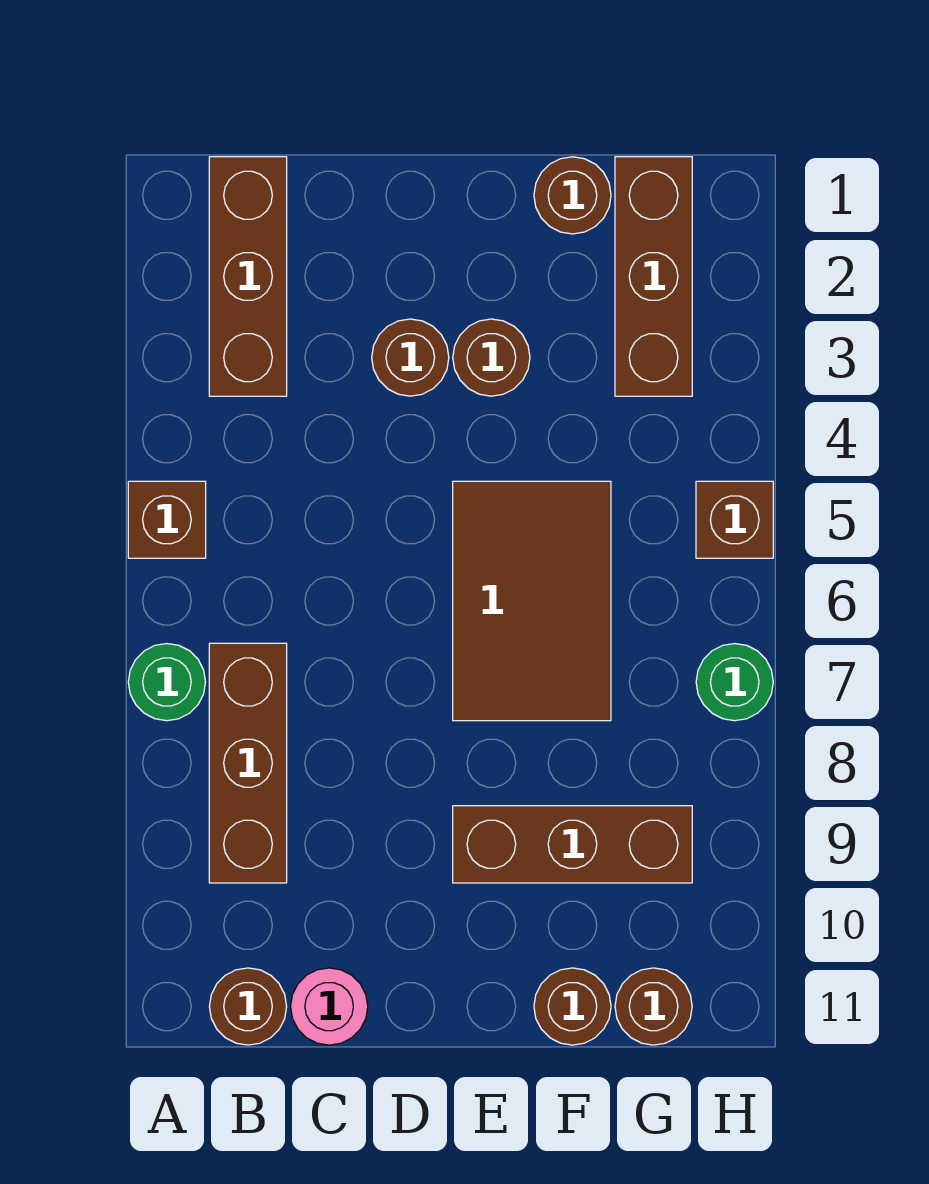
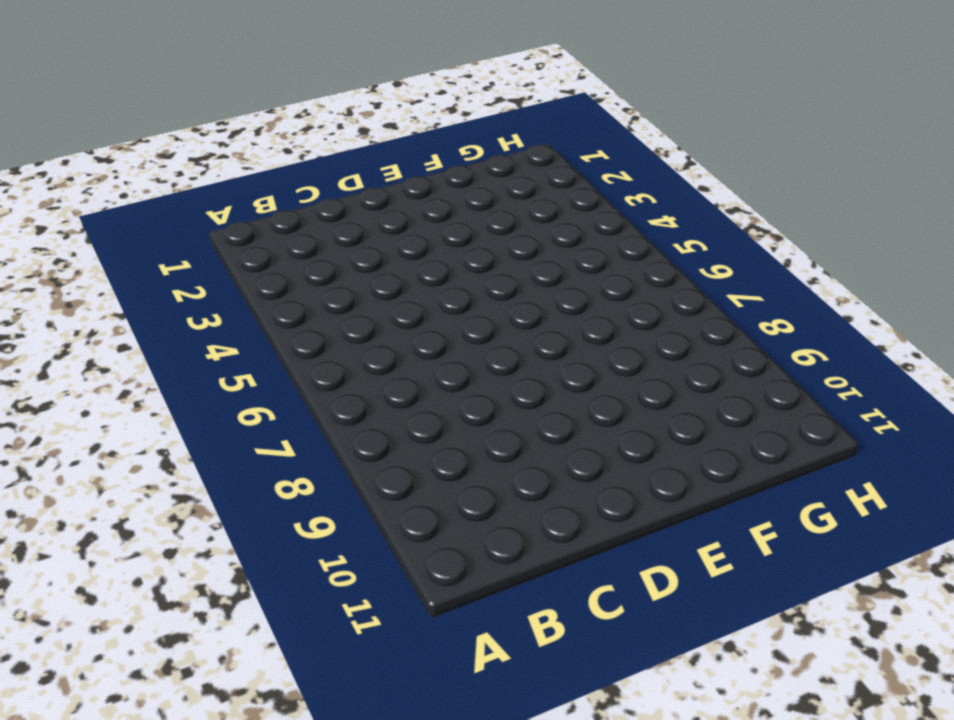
none -> brown brick A5 level 1
none -> green round brick A7 level 1
none -> brown brick B1:B3 level 1

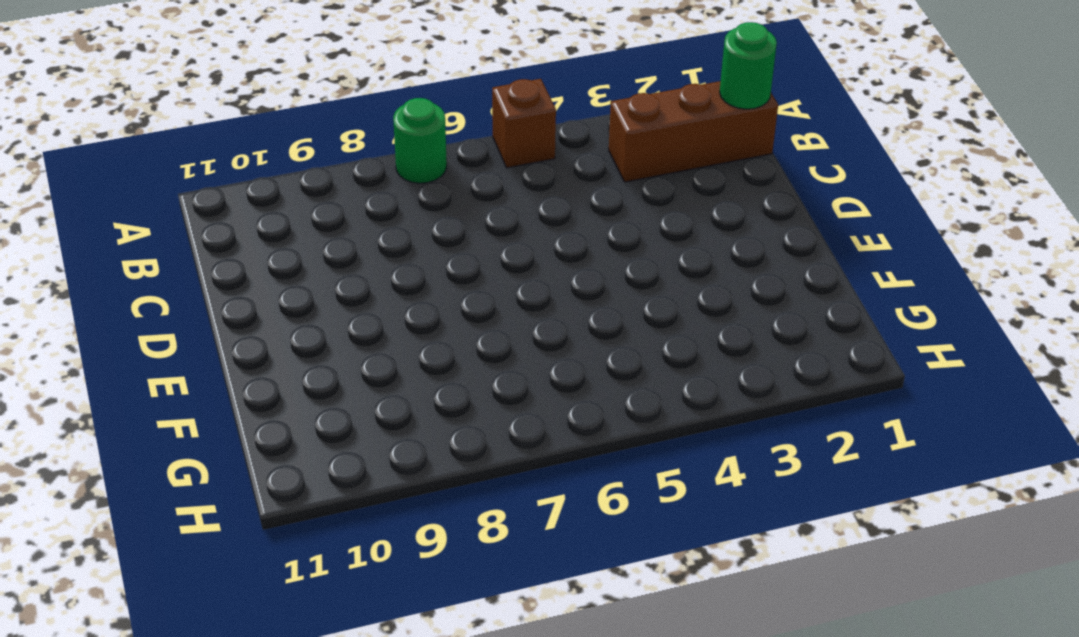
green round brick B1 level 2 -> green round brick H7 level 1
none -> brown brick B7:B9 level 1
none -> brown round brick B11 level 1
none -> pink round brick C11 level 1

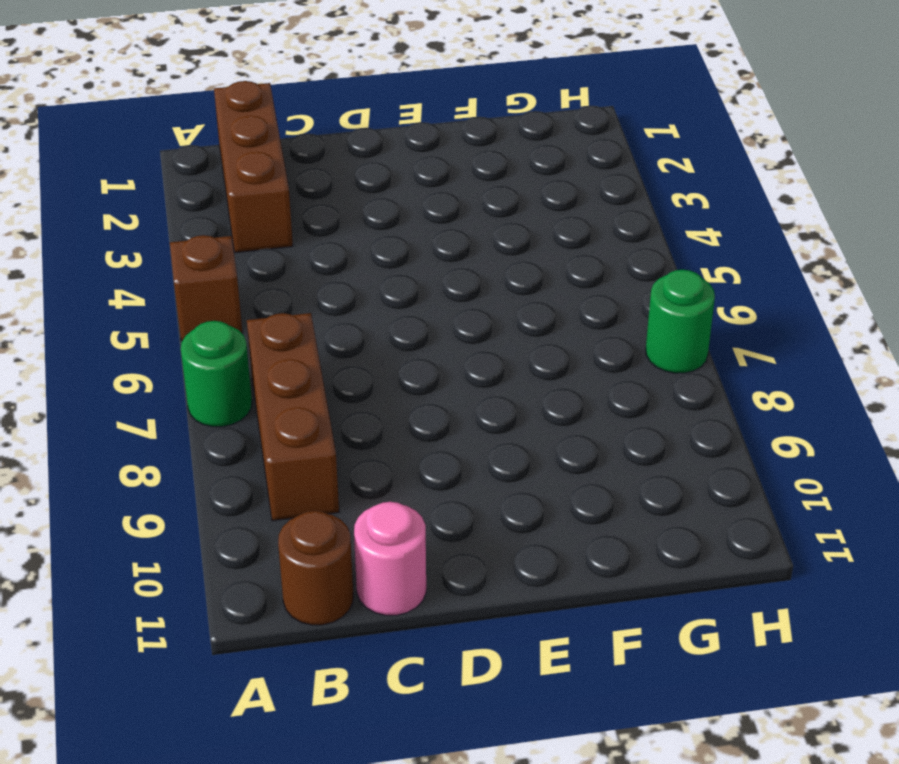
none -> brown round brick D3 level 1
none -> brown round brick E3 level 1
none -> brown tile E5:F7 level 1

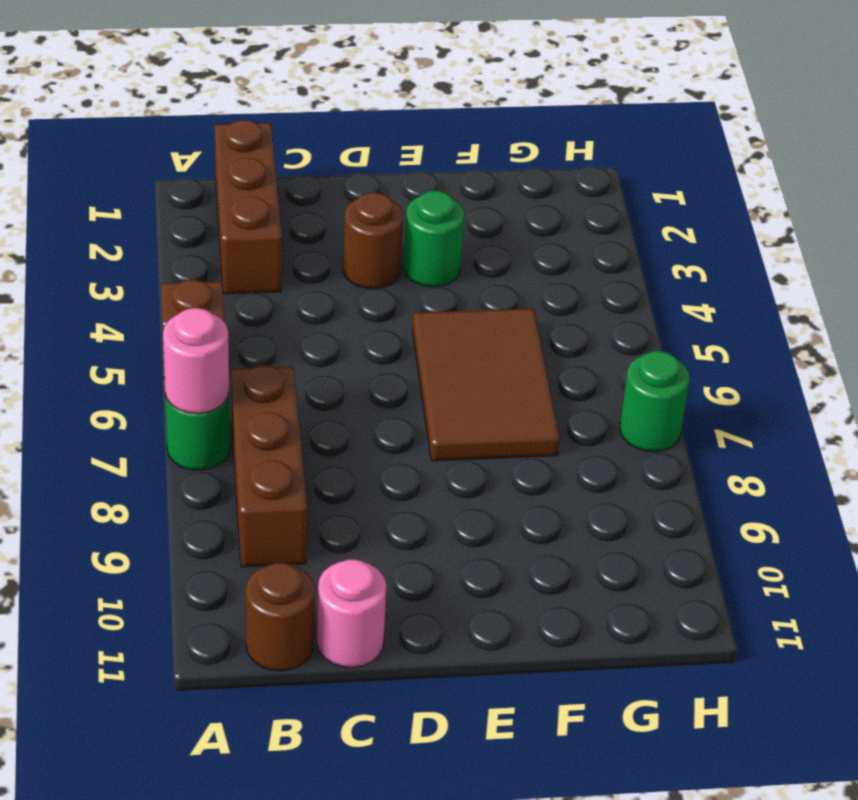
pink round brick A7 level 2 -> none
green round brick E3 level 1 -> brown round brick E3 level 1
none -> brown brick E9:G9 level 1
none -> brown round brick F1 level 1
none -> brown round brick F11 level 1

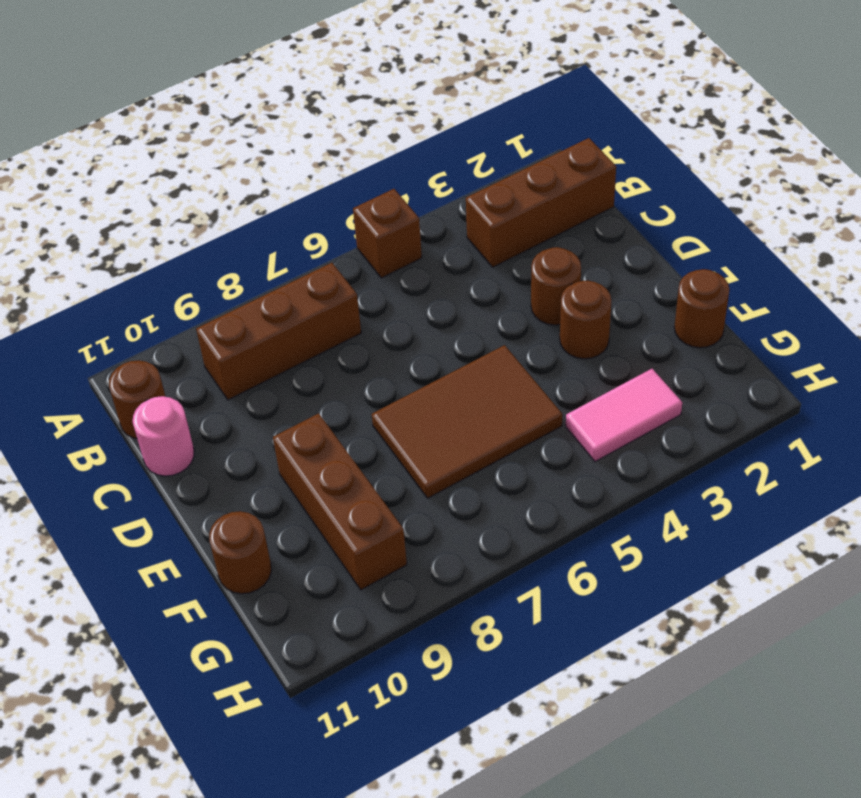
pink tile G3:G4 level 1 -> brown brick G1:G3 level 1
none -> green round brick A7 level 1
none -> brown round brick G11 level 1
none -> brown brick H5 level 1

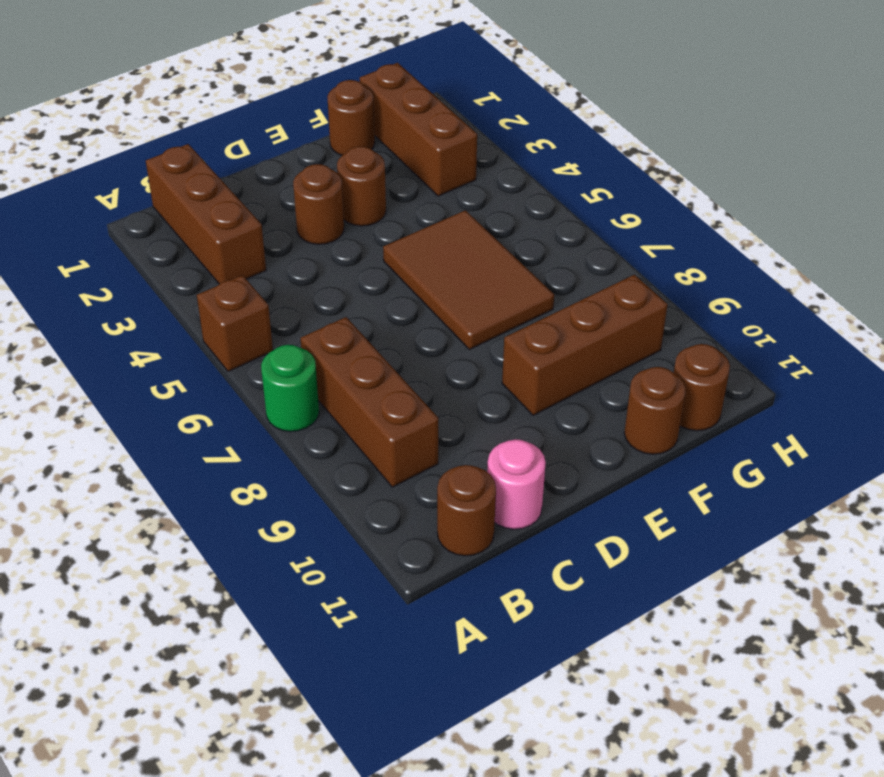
none -> brown brick H5 level 1
none -> green round brick H7 level 1

